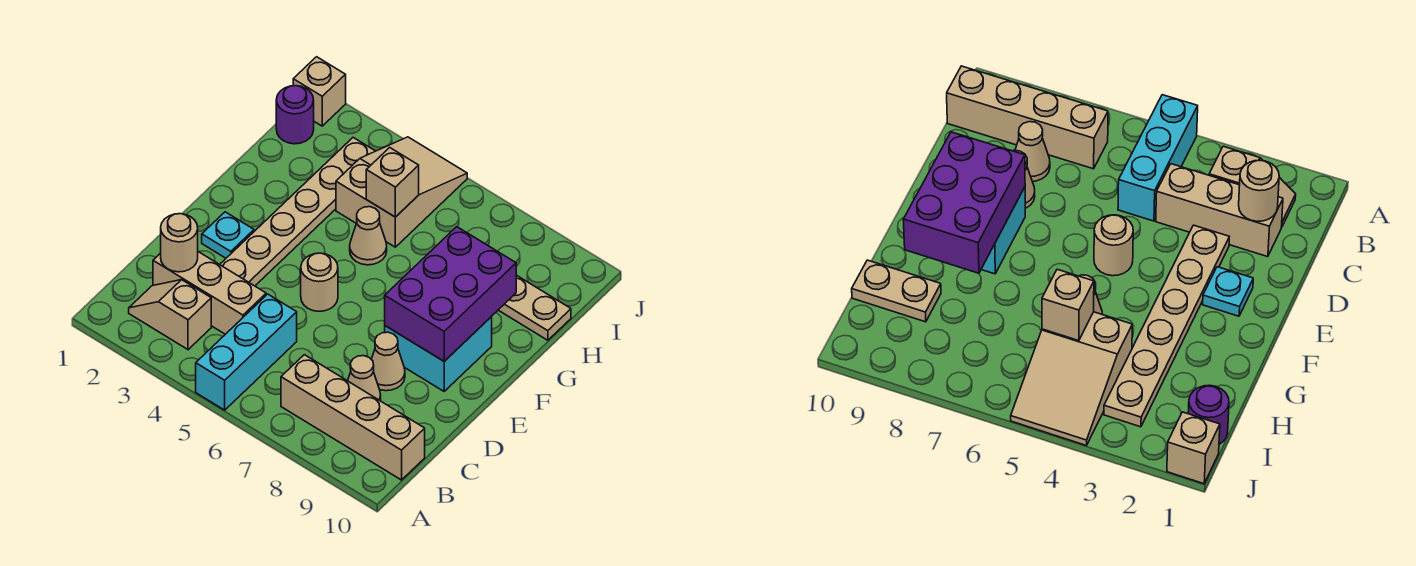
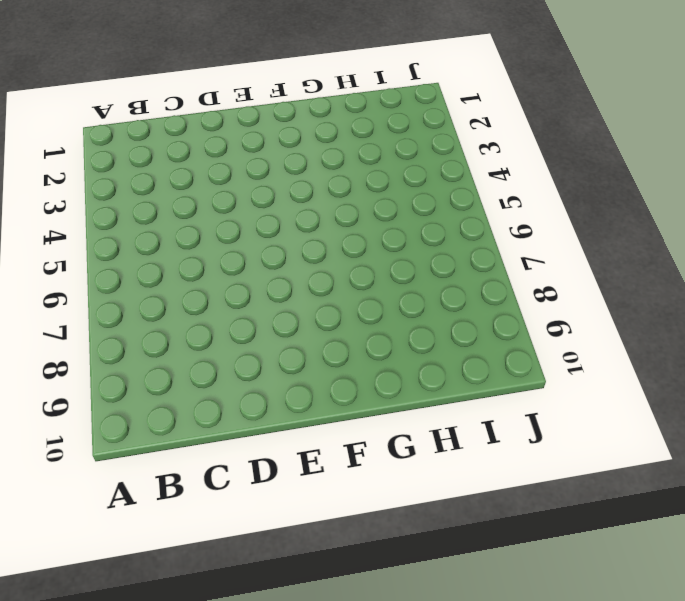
none -> cyan brick A5:C5 level 1
none -> tan slope B2:B3 level 1 top 3
none -> tan brick B7:B10 level 1

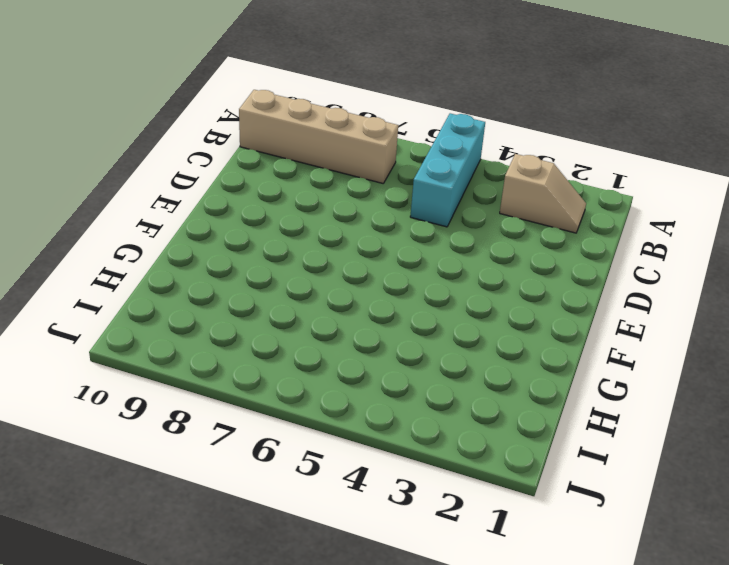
none -> tan brick C2:C4 level 1
none -> tan cone C8 level 1
none -> tan plate D3:I3 level 1

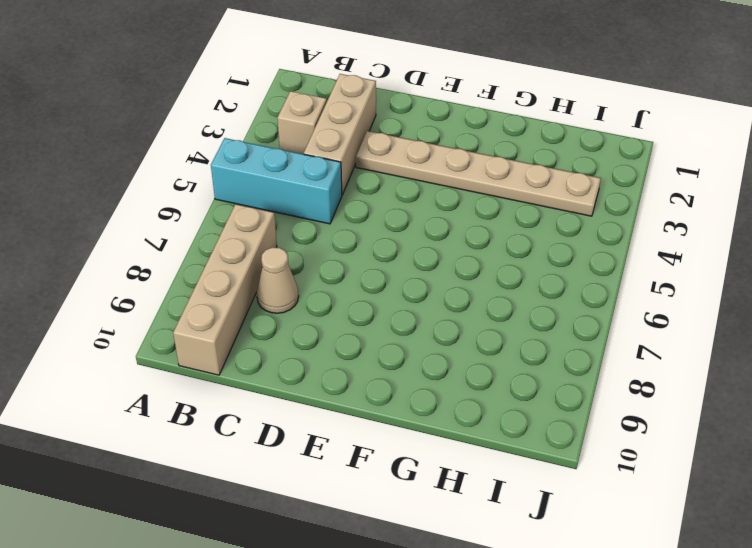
none -> tan cone D8 level 1
none -> cyan plate E2 level 1
none -> tan round brick E5 level 1

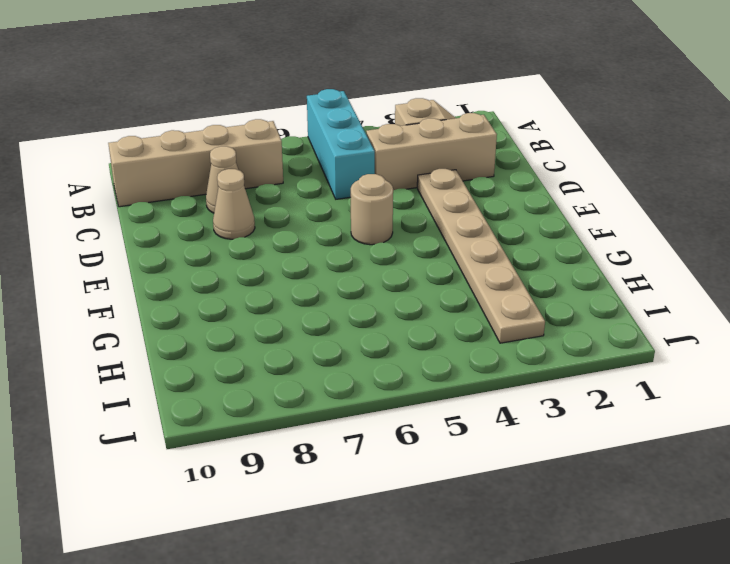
none -> cyan plate E2 level 1
none -> cyan brick E8:F9 level 1
none -> tan cone G5 level 1

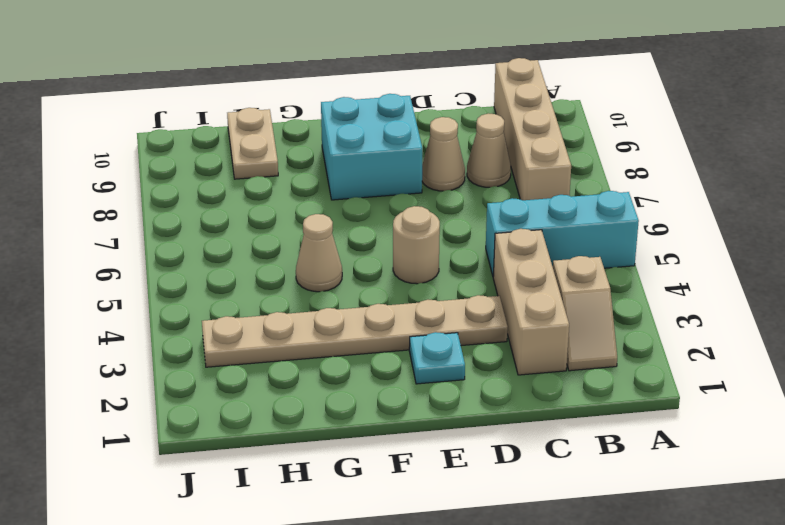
none -> tan slope H4:J5 level 1 top H
none -> purple round brick I1 level 1
none -> tan brick J1 level 1

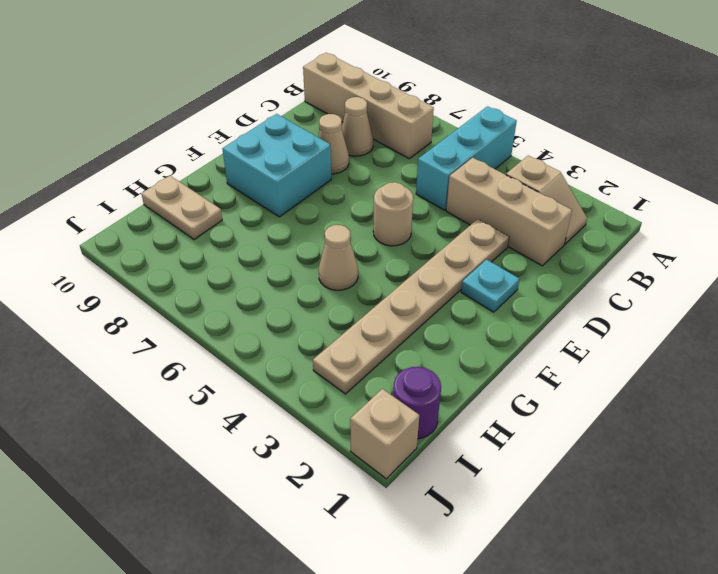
none -> tan slope H4:J5 level 1 top H
none -> tan round brick C2 level 2
none -> purple brick E8:G9 level 2

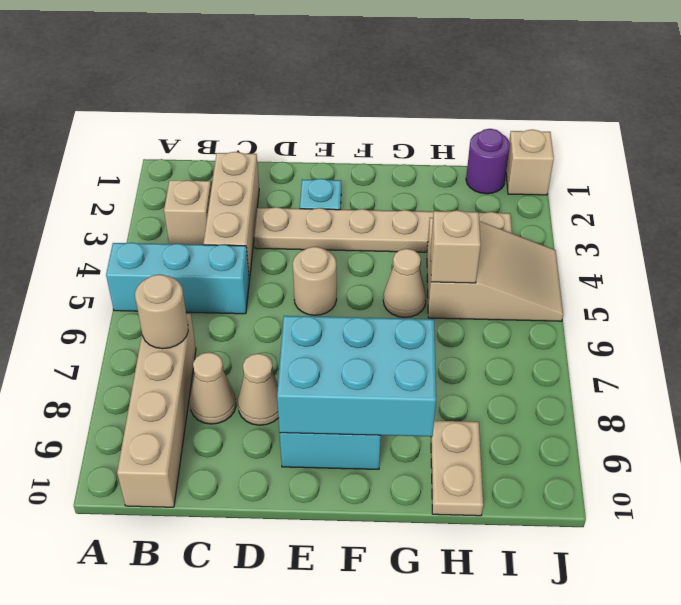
tan round brick B7 level 2 -> tan round brick C2 level 2
cyan brick E8:G9 level 2 -> purple brick E8:G9 level 2

